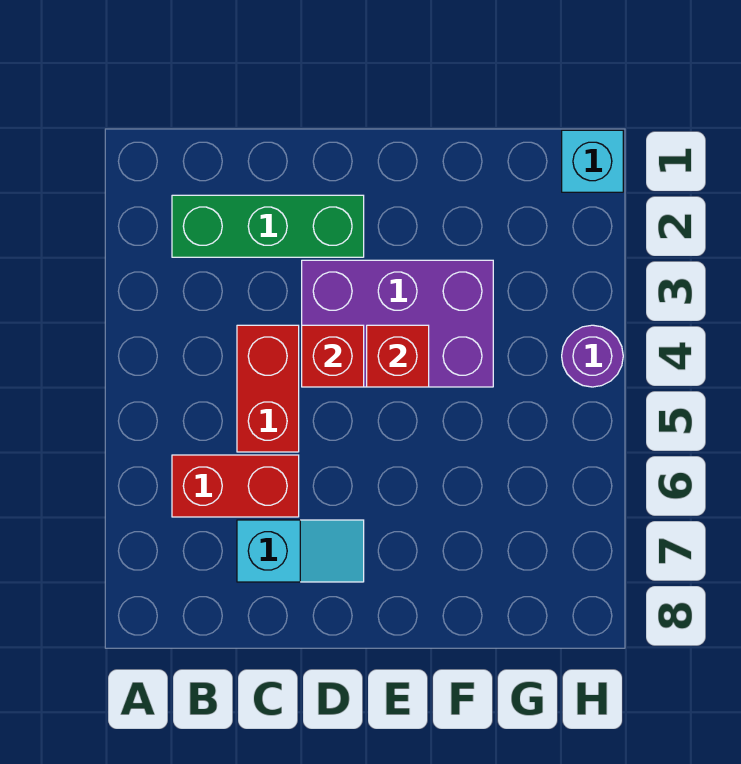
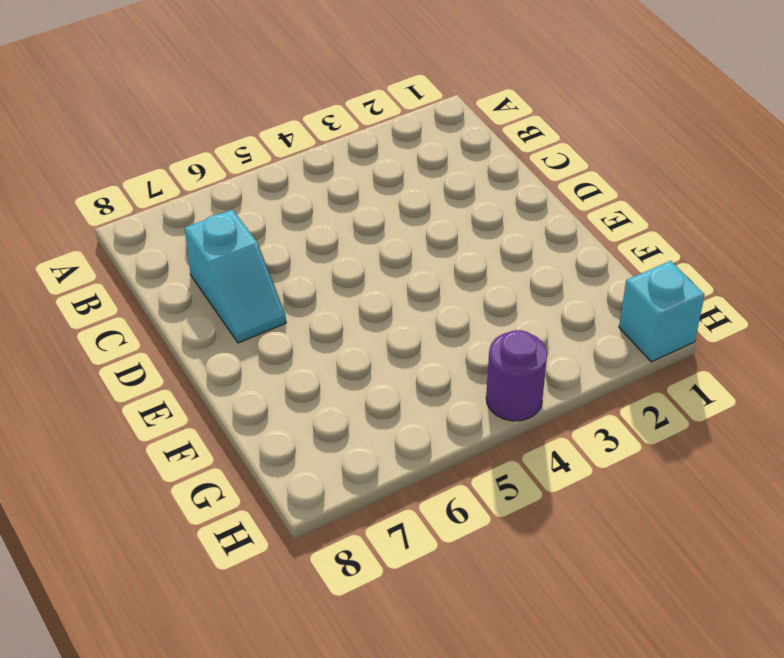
none -> green brick B2:D2 level 1
none -> red brick B6:C6 level 1

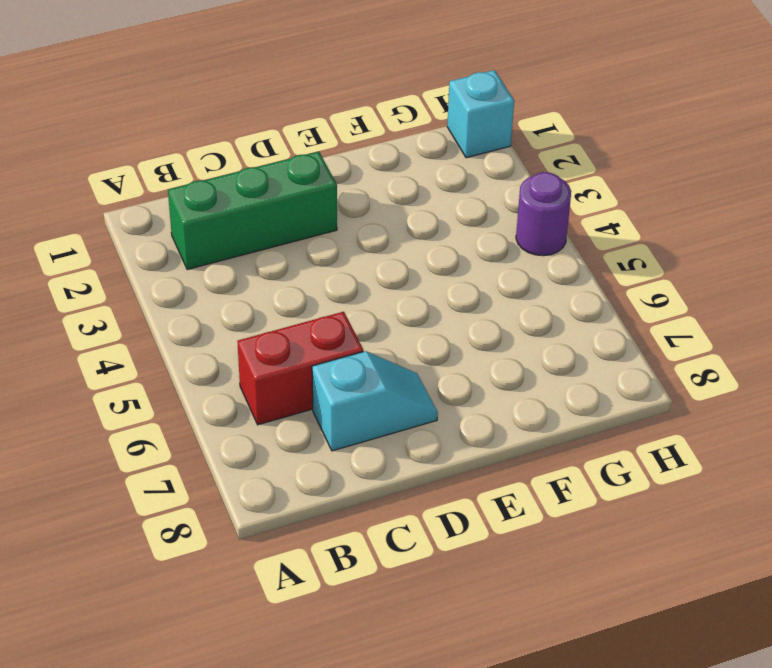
none -> red brick C4:C5 level 1
none -> purple brick D3:F4 level 1

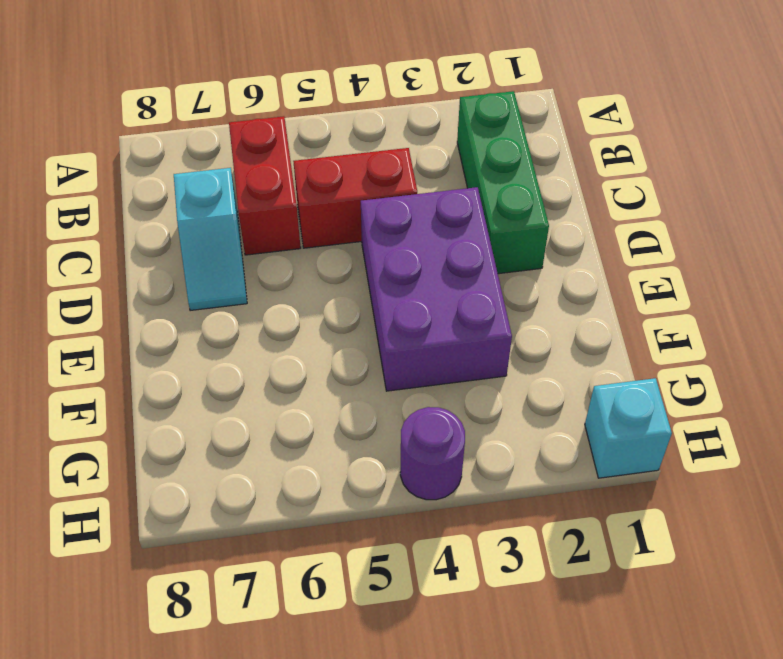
none -> red brick D4 level 2
none -> red brick E4 level 2

